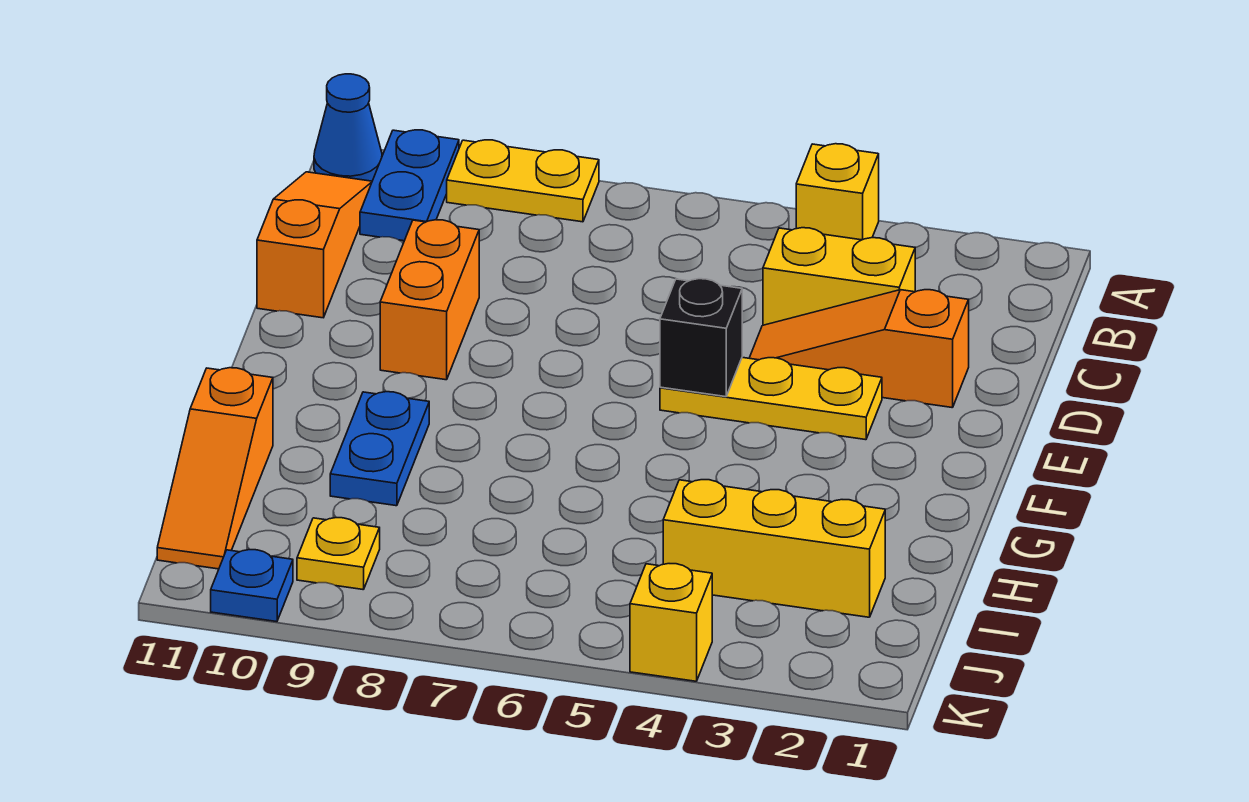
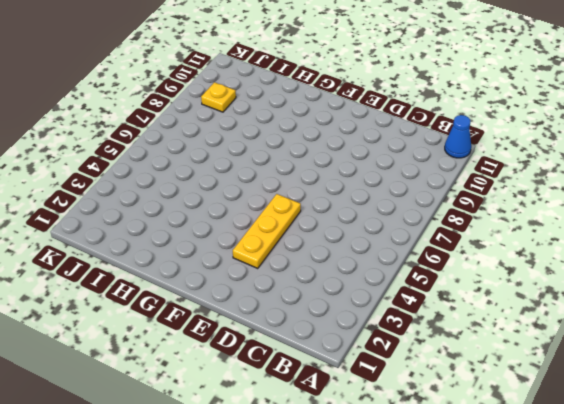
none -> yellow brick A4 level 1
none -> yellow plate A8:A9 level 1
none -> blue plate A10:B10 level 1

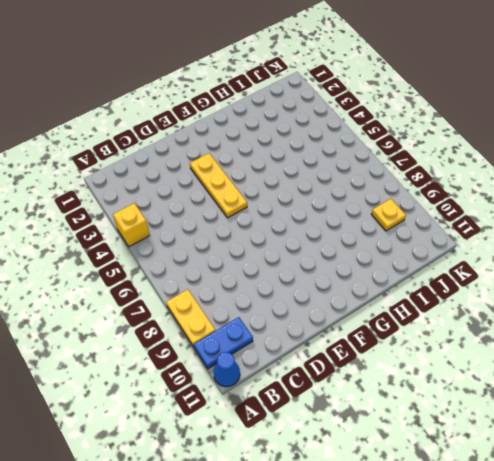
none -> orange slope B11:D11 level 1 top D
none -> yellow brick C3:C4 level 1
none -> orange slope D2:D4 level 1 top 2

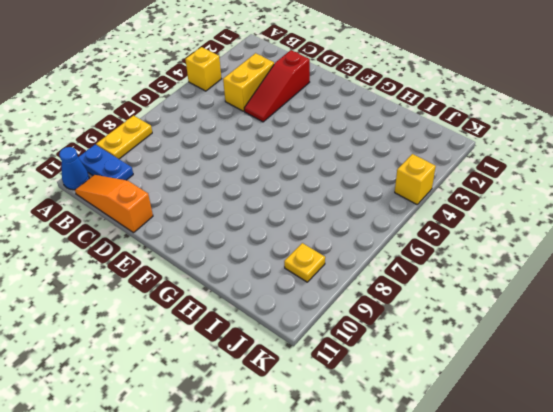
red slope D2:D4 level 1 top 2 -> orange slope D2:D4 level 1 top 2
none -> orange brick D9:E9 level 1
none -> yellow plate E3:E5 level 1
none -> blue plate G9:H9 level 1

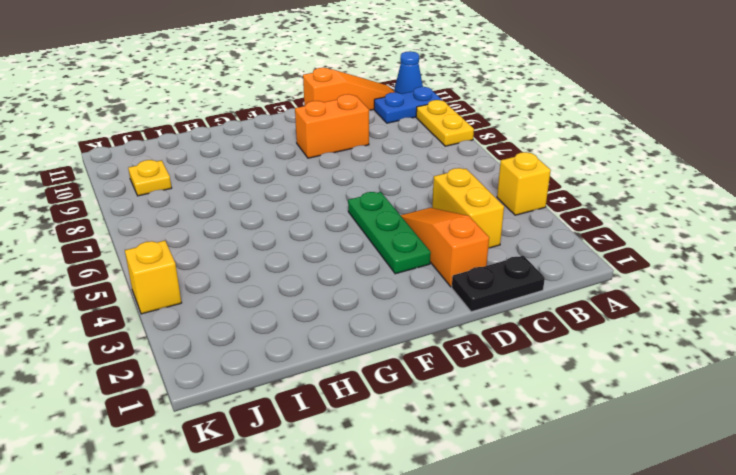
black plate C1:D1 level 1 -> none
green plate E3:E5 level 1 -> yellow plate E3:E5 level 1
none -> blue plate G9:H9 level 1
none -> orange slope H11:J11 level 1 top H
none -> yellow brick I2:I4 level 1

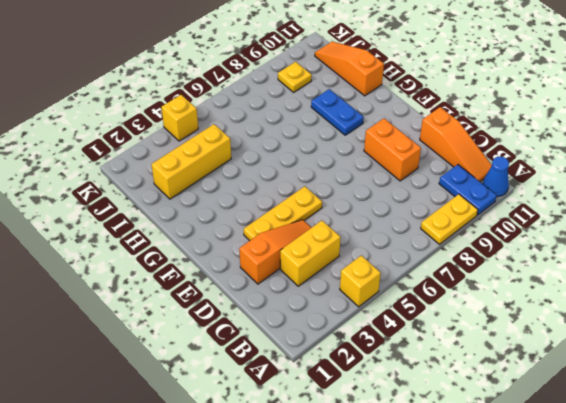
none -> blue plate K10 level 1
none -> black brick E5 level 2

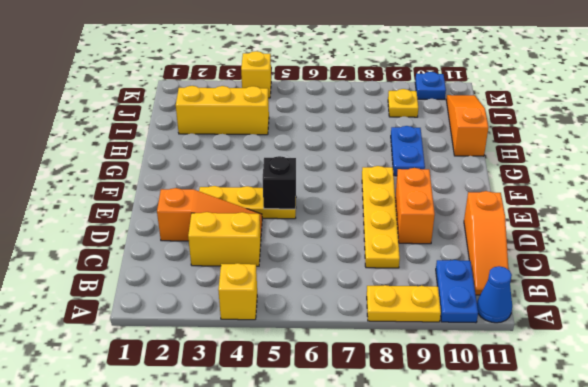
yellow plate C8:F8 level 1 -> none

